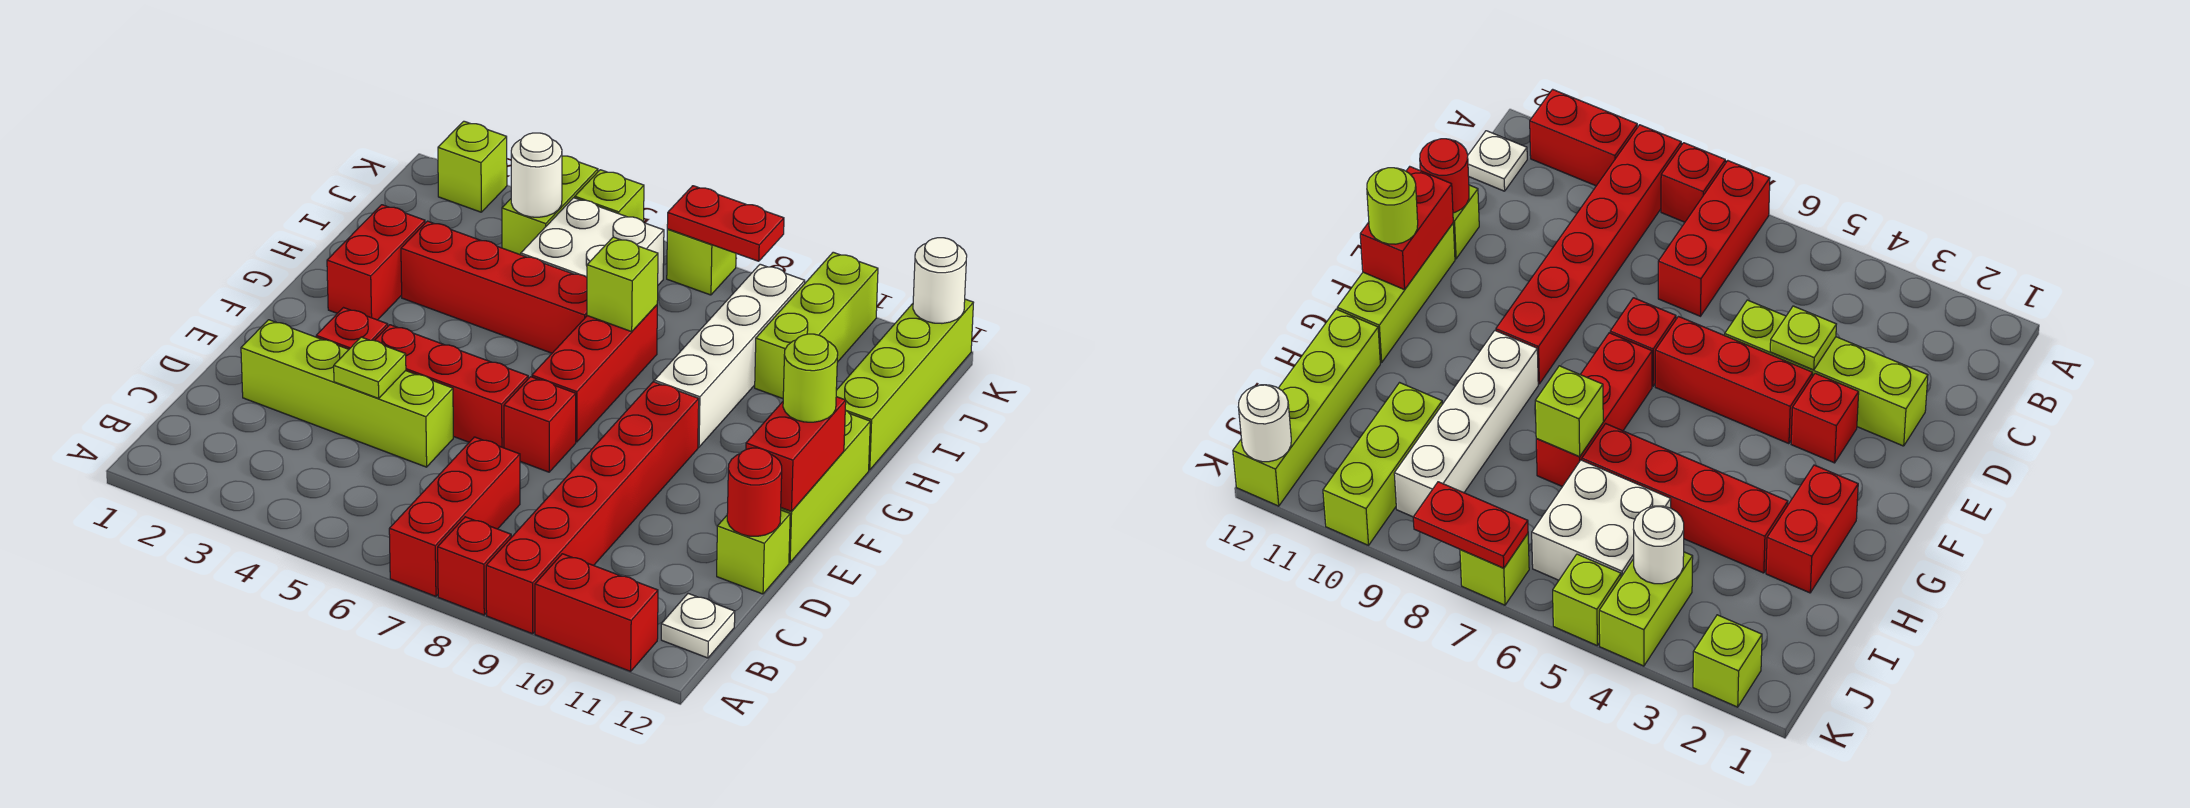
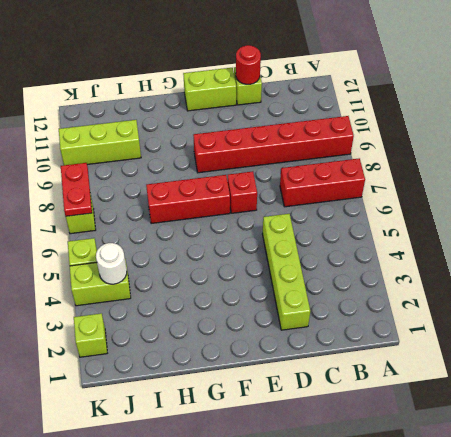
lime brick E12:F12 level 1 -> lime brick E12:G12 level 1
none -> red brick A8 level 1
none -> red brick A10:A11 level 1
none -> white plate B12 level 1
none -> red brick E3 level 1

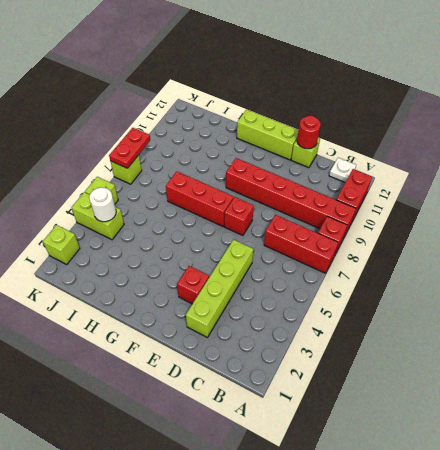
none -> red brick E4:E6 level 1
none -> red brick G2:H2 level 1
none -> white brick G9:J9 level 1
none -> red brick H3:H6 level 1

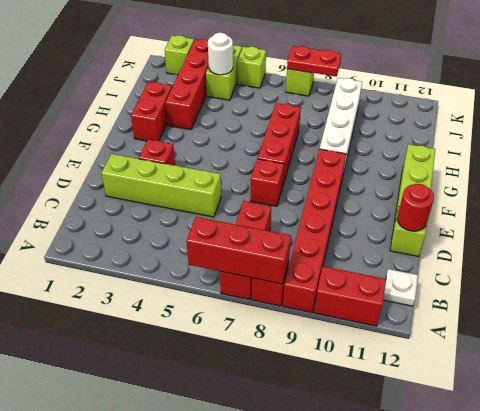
red brick A6:A8 level 2 -> red brick E4:E6 level 1
red brick H3:K3 level 1 -> red brick H3:H6 level 1
none -> lime brick H12:K12 level 1
none -> white brick I5:J6 level 1
none -> lime brick I10:K10 level 1
none -> lime plate D4 level 2

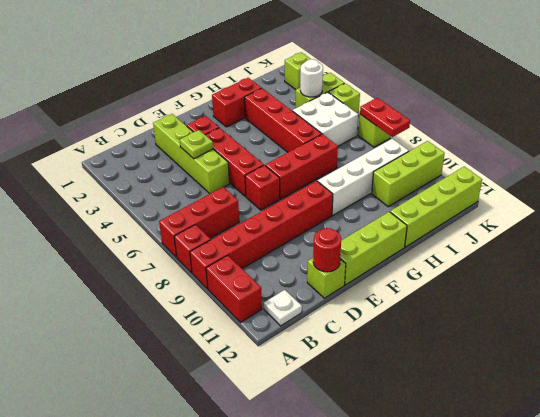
none -> red brick E12:F12 level 2
none -> lime brick H7 level 2
none -> white round brick K12 level 2
none -> lime round brick F12 level 3

